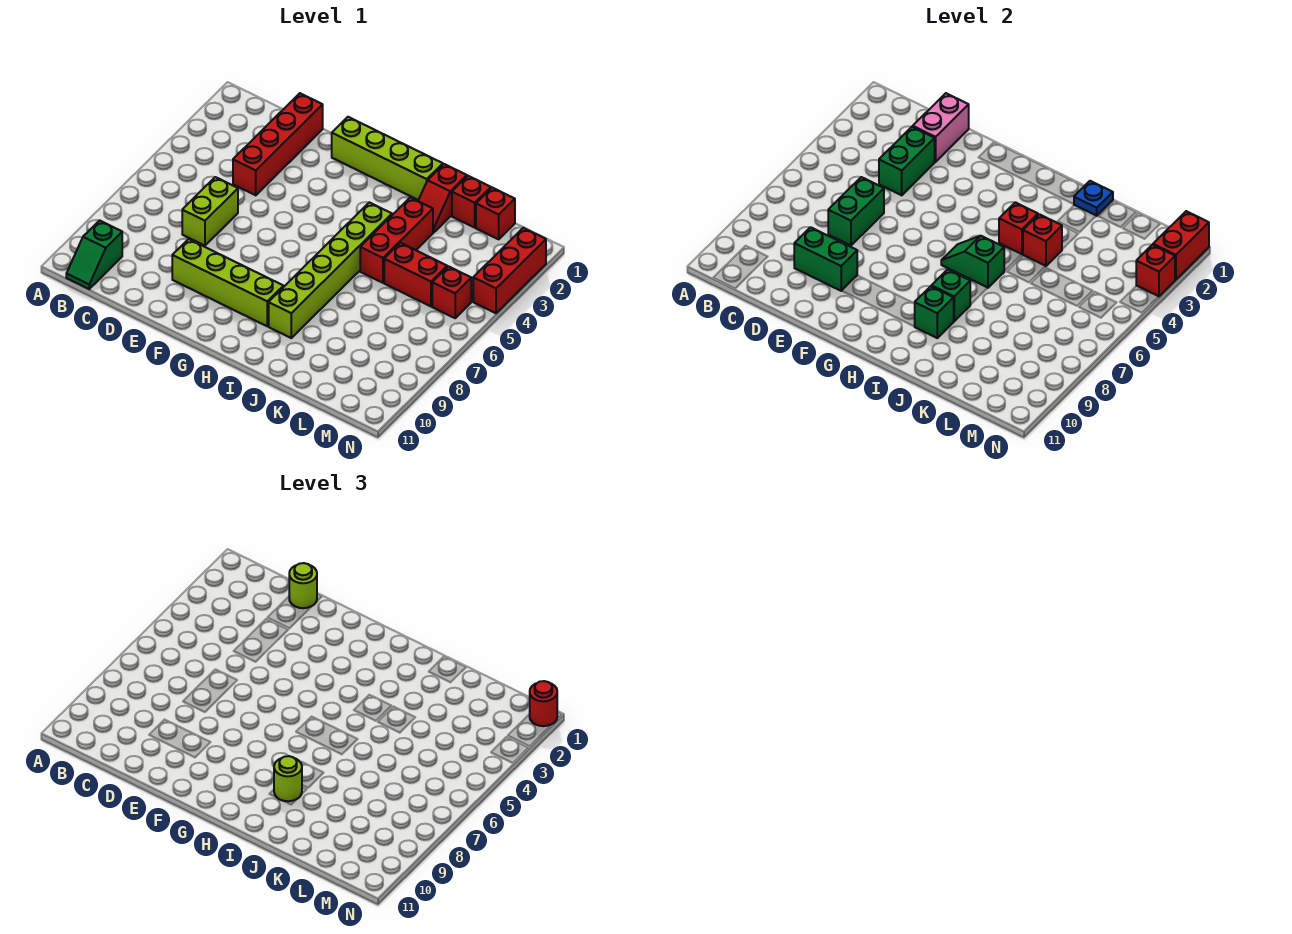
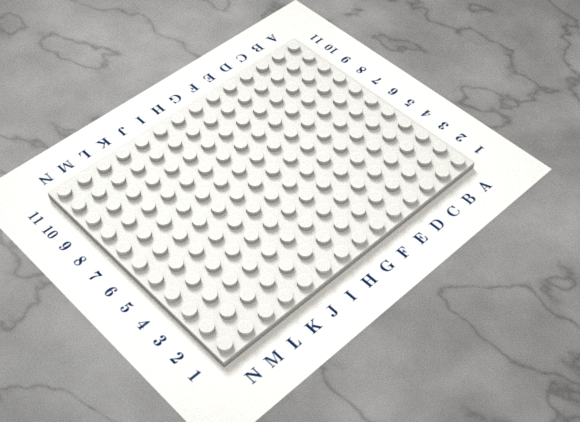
none -> green slope B10:B11 level 1 top 10
none -> red brick D1:D4 level 1
none -> lime brick D6:D7 level 1

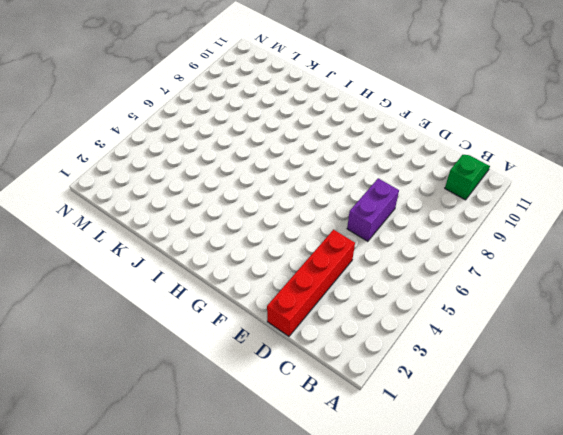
purple brick D6:D7 level 1 -> lime brick D6:D7 level 1
none -> lime brick E9:H9 level 1
none -> lime brick F1:I1 level 1
none -> lime brick I4:I9 level 1

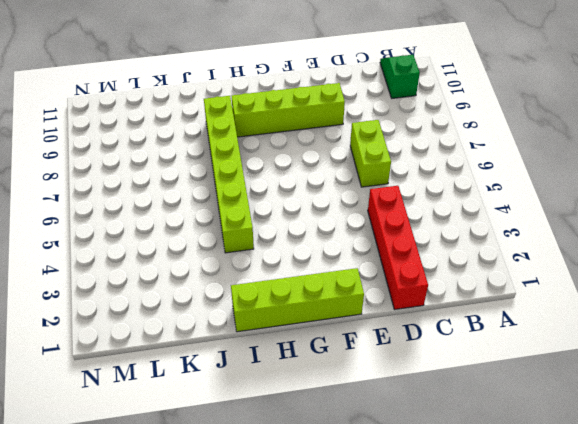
none -> red slope J1:J2 level 1 top 1
none -> red brick J3:J5 level 1
none -> red brick K1 level 1

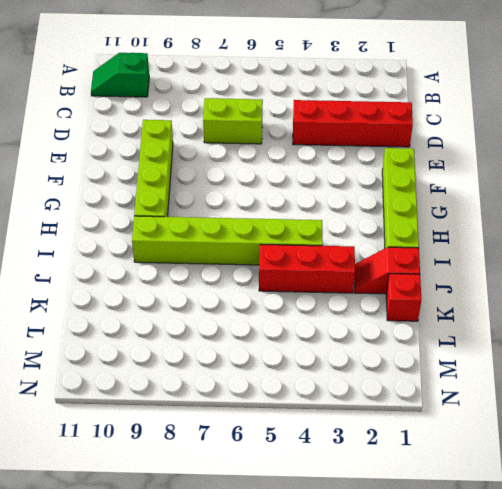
none -> red brick K5:L5 level 1
none -> red brick L1 level 1
none -> red brick M5 level 1

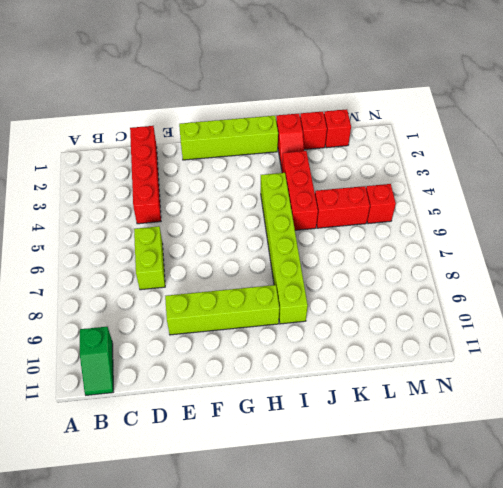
none -> red brick N2:N4 level 1
none -> pink brick D1:D2 level 2
none -> green brick D3:D4 level 2

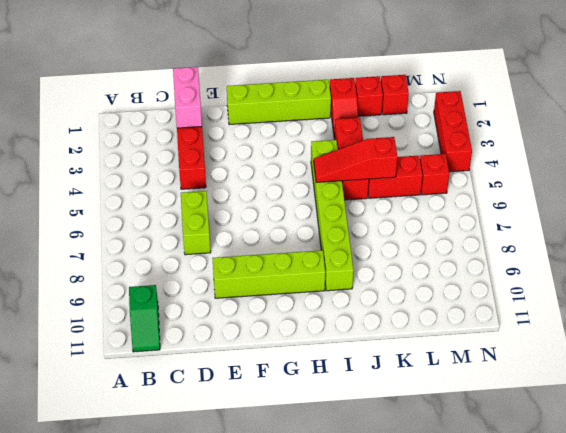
red slope I5:K5 level 2 top K -> none
none -> green brick D3:D4 level 2
none -> green brick D6:D7 level 2
none -> green brick D9:E9 level 2

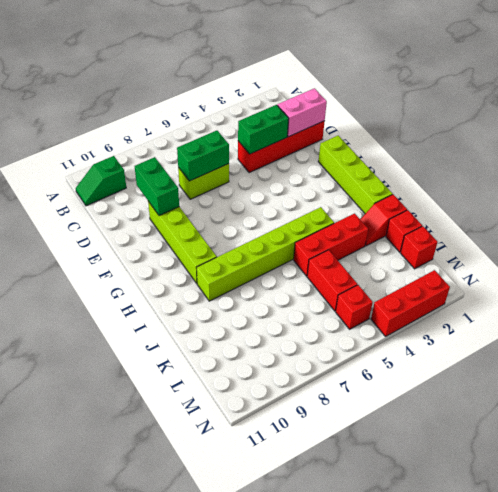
none -> green slope H6:I6 level 2 top I
none -> red brick I4 level 2
none -> green brick I8 level 2

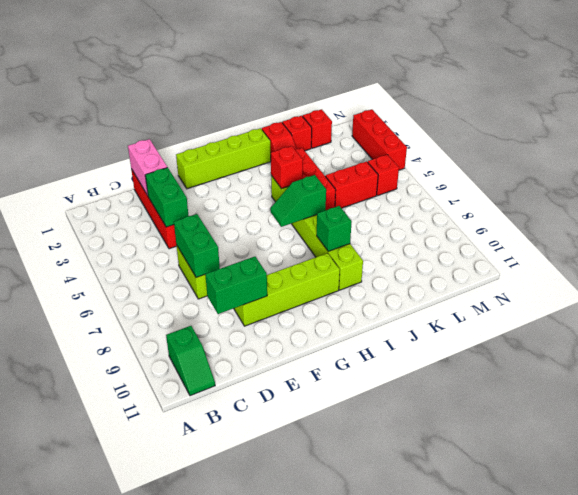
none -> green brick I9 level 2
none -> blue plate J1 level 2
none -> red brick J4 level 2

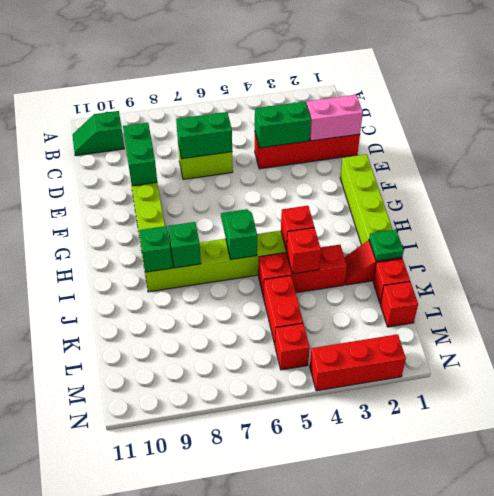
green plate J1 level 2 -> blue plate J1 level 2
none -> red brick N1:N2 level 2
none -> red brick N3 level 2
none -> lime round brick D1 level 3

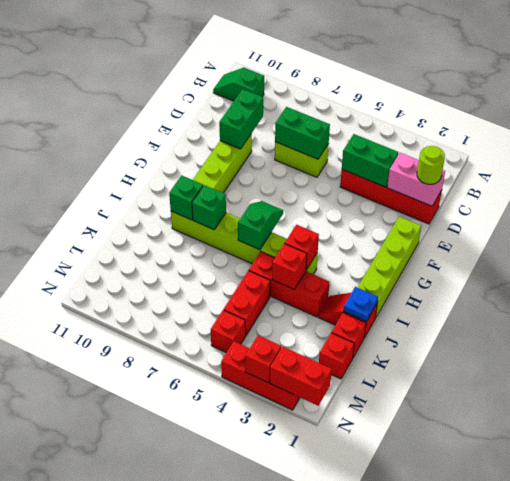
none -> lime round brick I9 level 3
none -> red round brick N1 level 3

